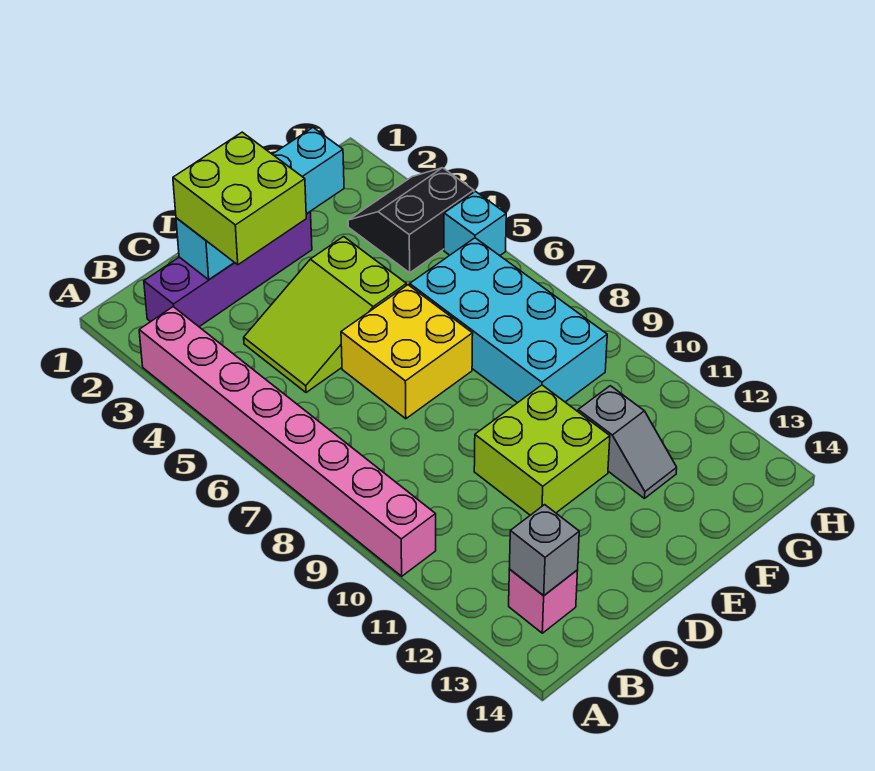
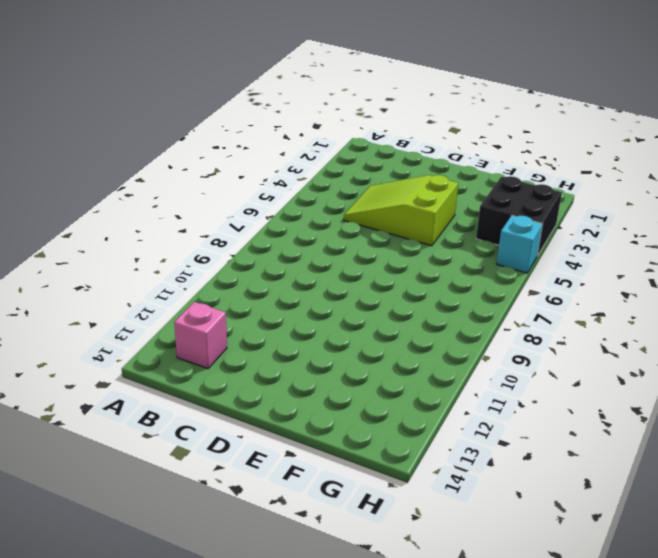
black brick G3:H4 level 1 -> black slope G3:H4 level 1 top 4
none -> pink brick A3:A10 level 1
none -> purple brick B2:E2 level 1
none -> yellow brick D6:E7 level 1

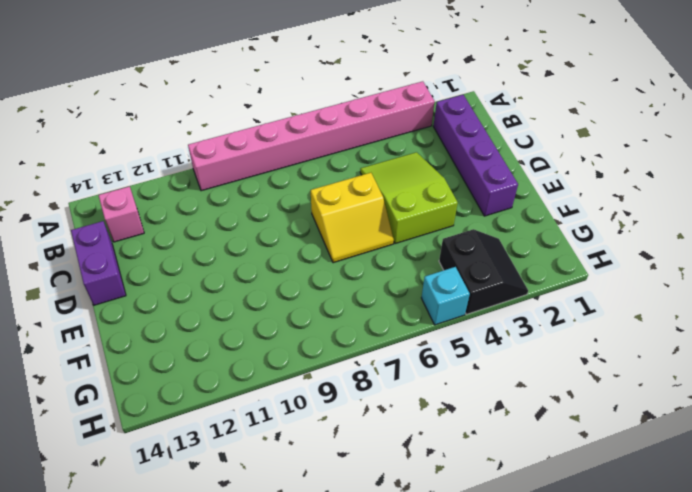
purple brick C14:D14 level 1 -> none
yellow slope D6:E7 level 1 top D -> yellow brick D6:E7 level 1
none -> lime brick D10:E11 level 1
none -> cyan brick F6:G9 level 1
none -> grey slope F11:F12 level 1 top 11

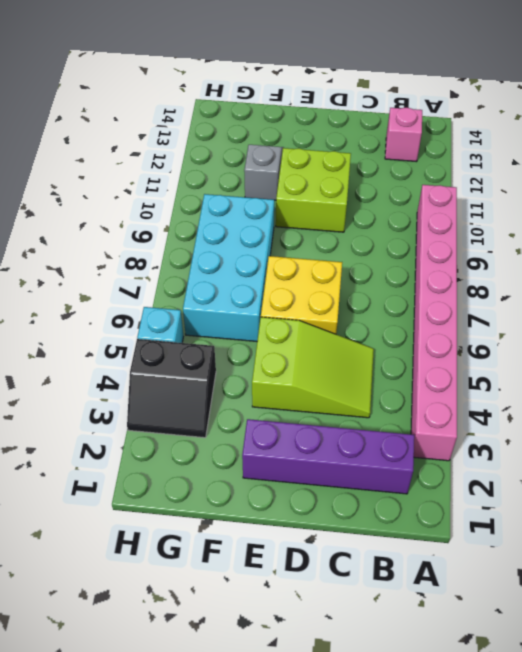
none -> grey brick B13 level 2
none -> cyan brick C2:F2 level 2
none -> lime brick C2:D3 level 3

